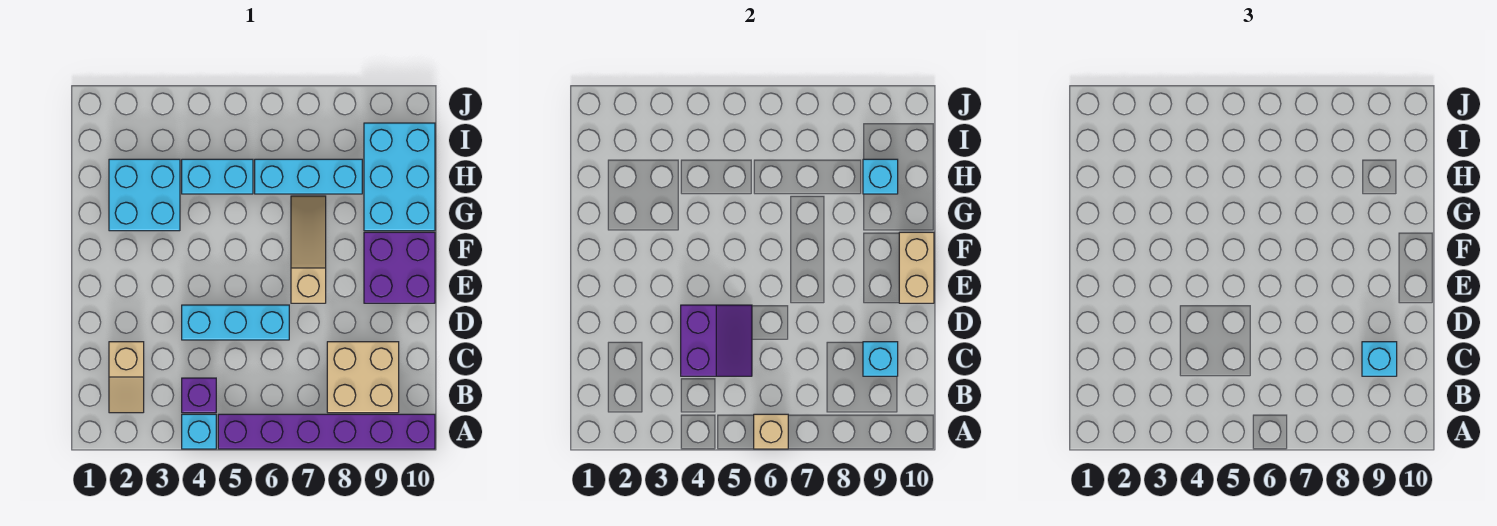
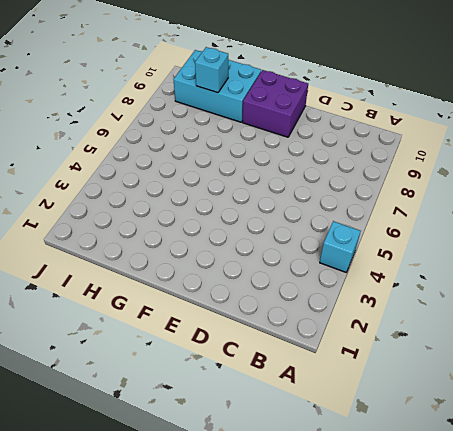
none -> purple brick A5:A10 level 1
none -> tan slope B2:C2 level 1 top C
none -> purple brick B4 level 1

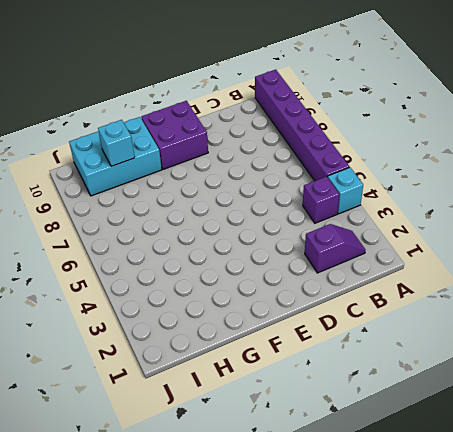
purple slope B2:C2 level 1 top C -> tan slope B2:C2 level 1 top C
none -> tan brick B8:C9 level 1
none -> cyan brick D4:D6 level 1
none -> tan slope E7:G7 level 1 top E

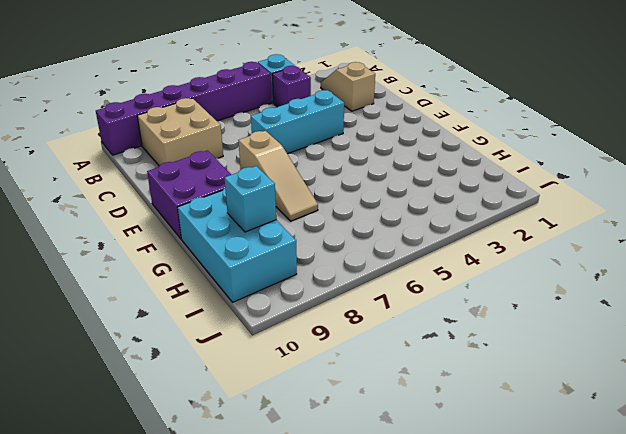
none -> cyan brick G2:H3 level 1
none -> cyan brick H4:H5 level 1
none -> cyan brick H6:H8 level 1

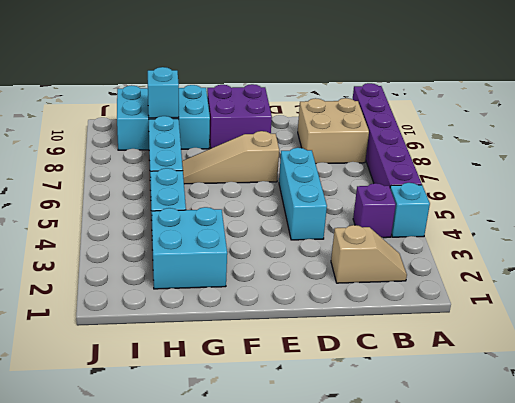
none -> tan brick A6 level 2
none -> purple slope C4:D5 level 2 top 4
none -> cyan brick C9 level 2

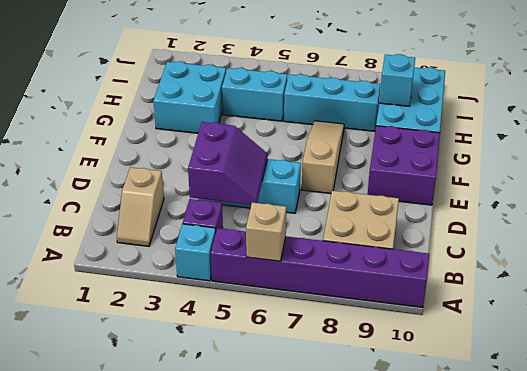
none -> cyan brick C9 level 2
none -> tan brick E10:F10 level 2
none -> cyan brick C9 level 3

